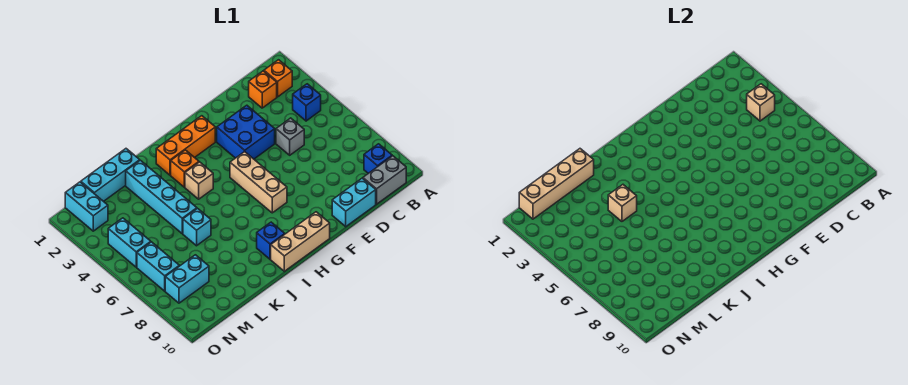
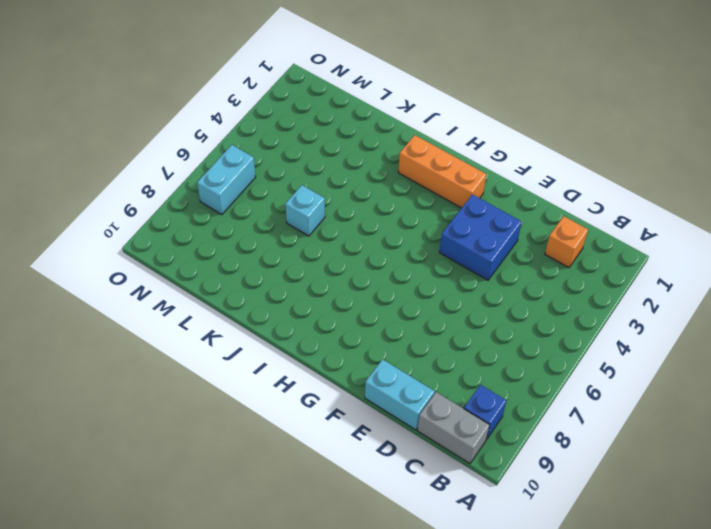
none -> orange brick B2 level 1
none -> blue brick B4 level 1
none -> grey brick D5 level 1

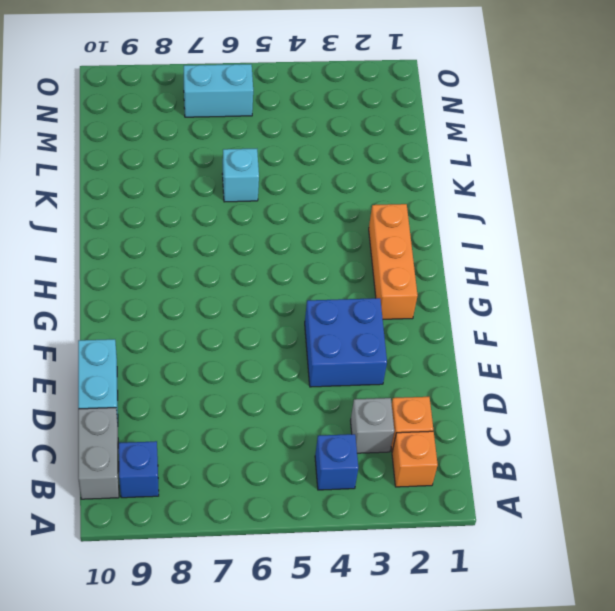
grey brick C3 level 1 -> grey brick D5 level 1
none -> tan brick G5:G7 level 1
none -> tan brick G10:I10 level 1
none -> orange brick I3 level 1

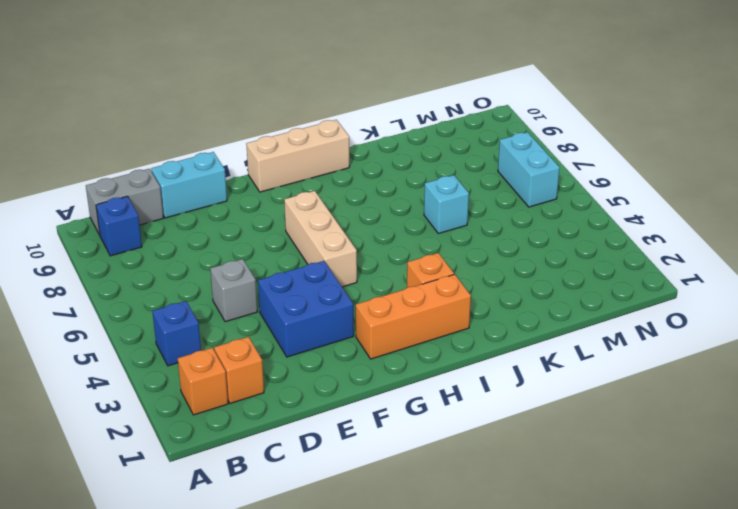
none -> tan brick I4 level 1
none -> blue brick I9 level 1
none -> cyan brick K1:M1 level 1

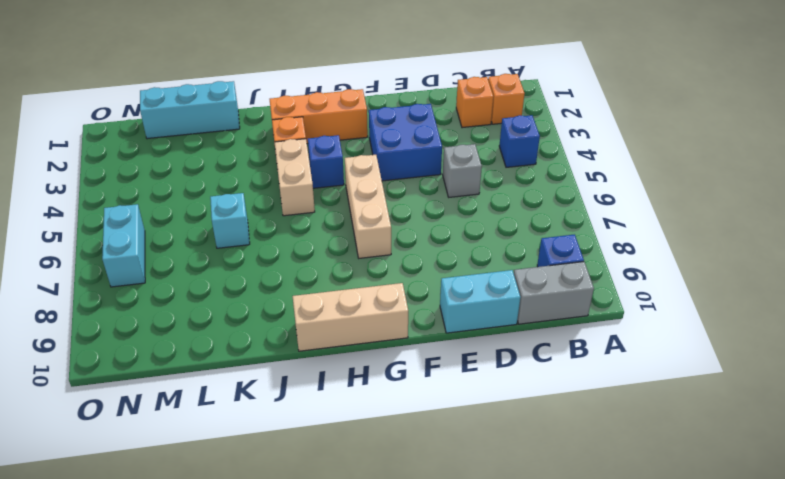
blue brick H4 level 1 -> blue brick I9 level 1
tan brick I4:I5 level 1 -> tan brick I4 level 1
none -> cyan brick K2:K5 level 1
none -> cyan brick M8:N8 level 1
none -> cyan brick N1:N2 level 1

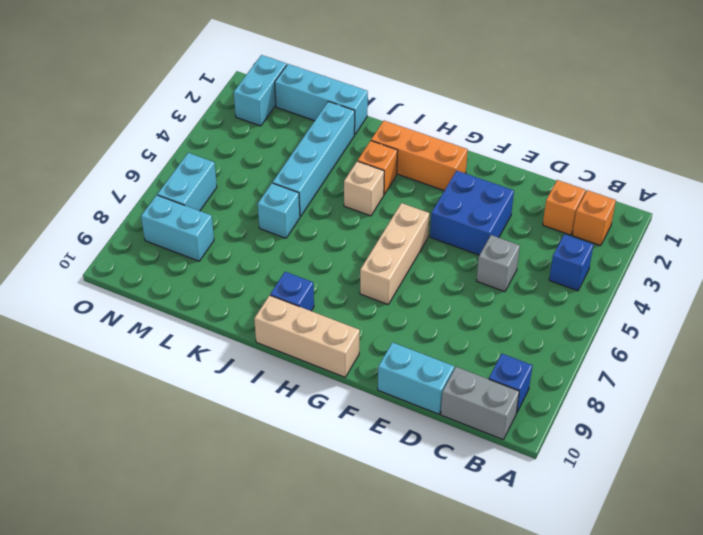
none -> cyan brick N4:N5 level 1
none -> tan brick B4 level 2
none -> tan brick K1:N1 level 2

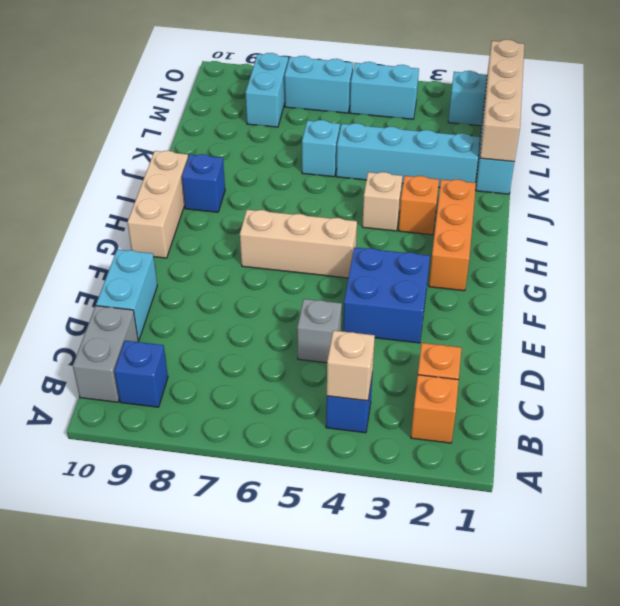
none -> tan brick K4 level 2

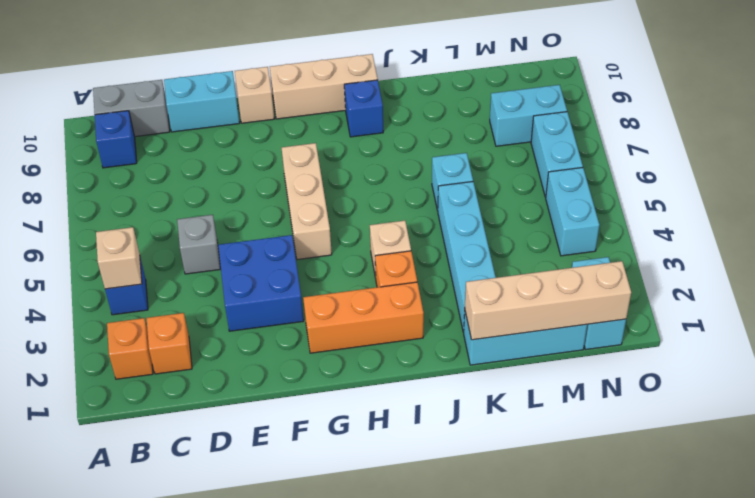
tan brick F10 level 1 -> tan brick K4 level 2

